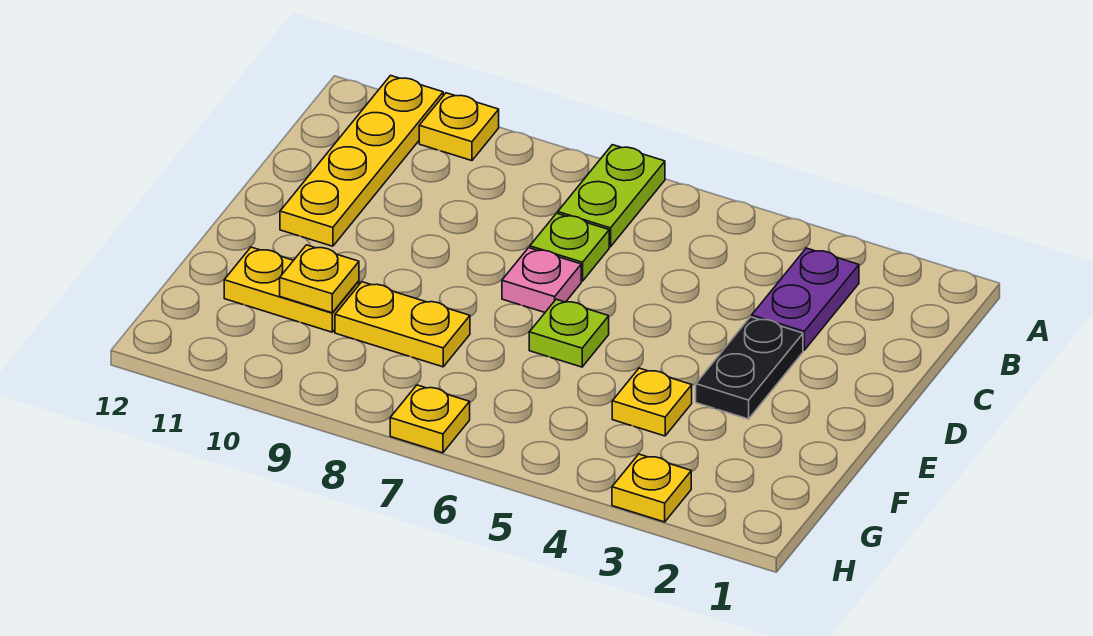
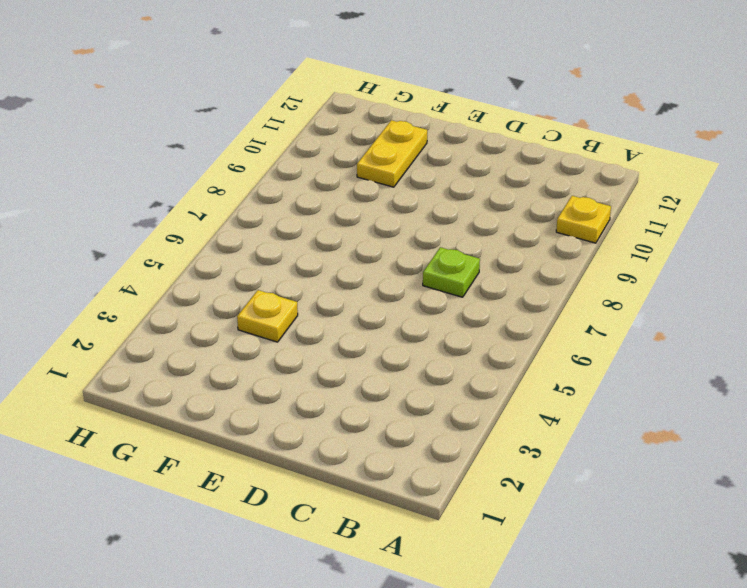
none -> lime plate A7:B7 level 1
none -> yellow plate A11:D11 level 1
none -> purple plate B3:C3 level 1

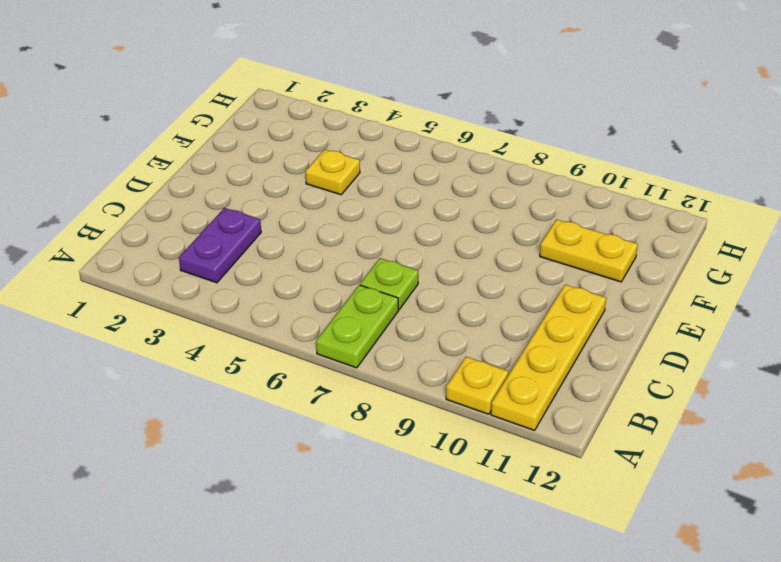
none -> black plate D3:E3 level 1
none -> pink plate D7 level 1
none -> lime plate E6 level 1

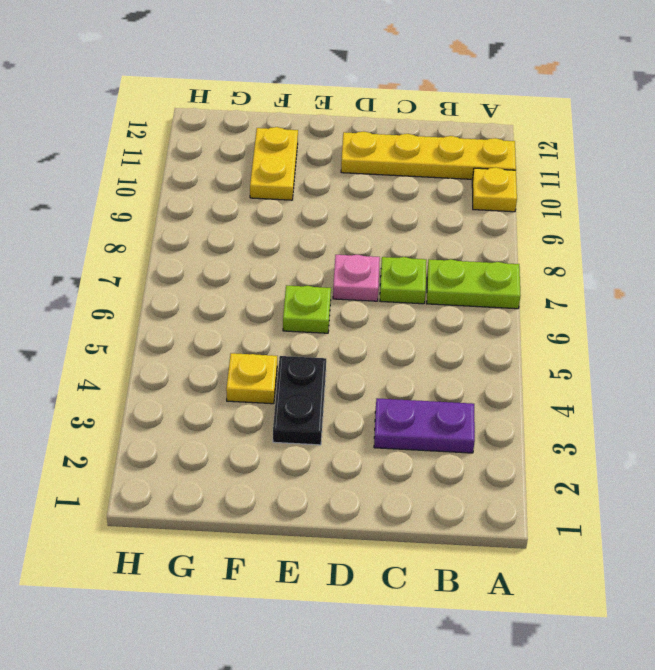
black plate E3:E4 level 1 -> black plate D3:E3 level 1
none -> yellow plate F8:F9 level 1
none -> yellow plate H3 level 1
none -> yellow plate H7 level 1

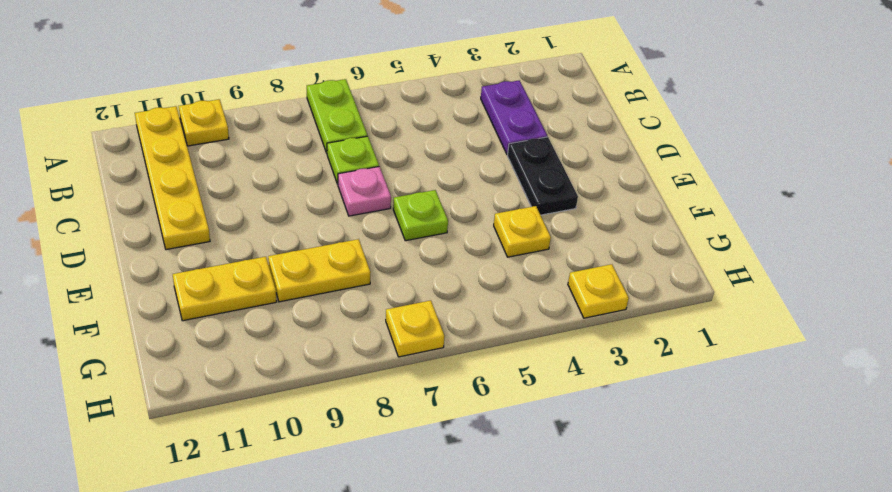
none -> yellow plate F10 level 2

